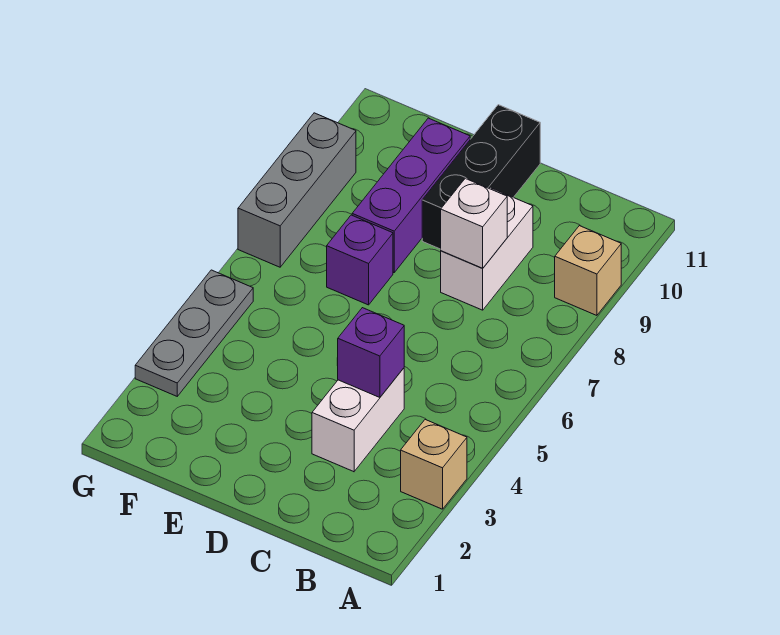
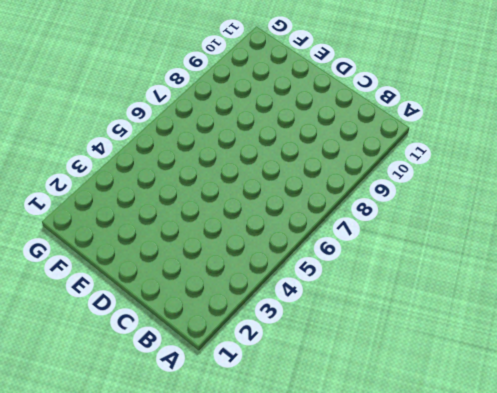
none -> tan brick A3 level 1
none -> tan brick A9 level 1

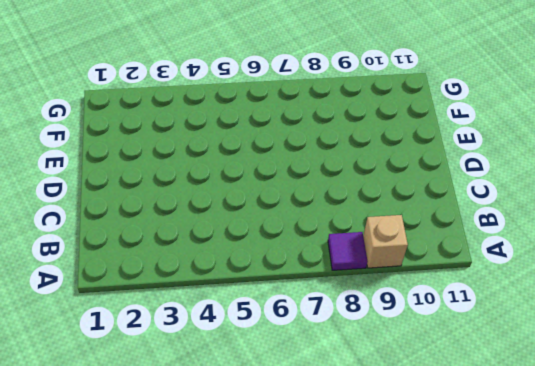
purple tile A8 level 1 -> none
none -> tan brick A3 level 1
none -> white brick C3:C4 level 1

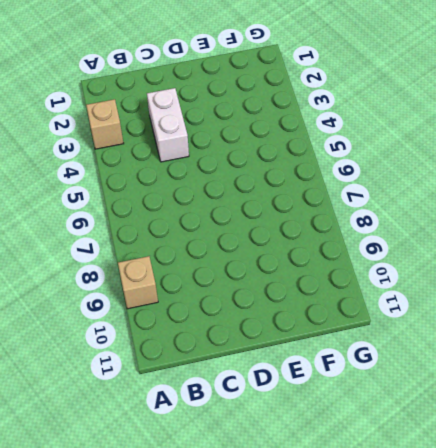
none -> white brick C8:C9 level 1
none -> black brick D9:D11 level 1

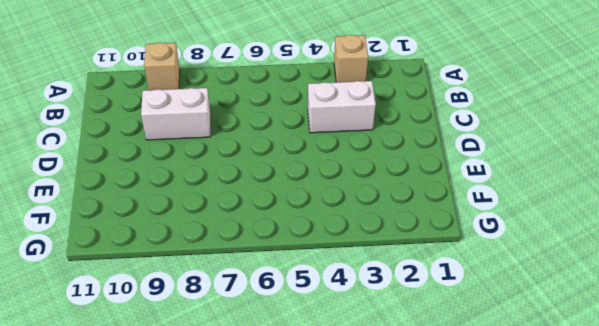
none -> black brick D9:D11 level 1
none -> purple brick E7 level 1

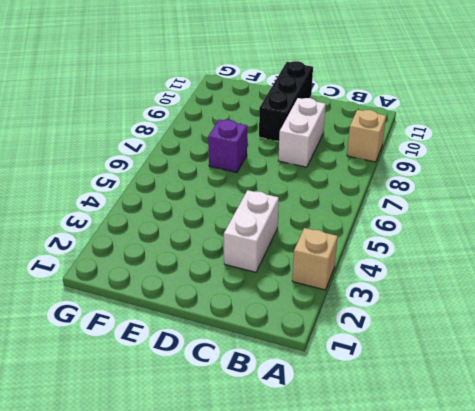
none -> purple brick E8:E10 level 1
none -> grey plate G3:G5 level 1

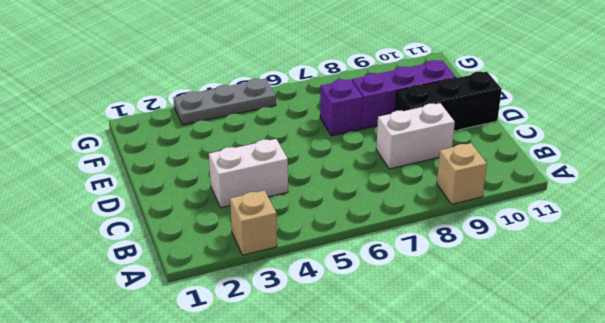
none -> grey brick G7:G9 level 1
none -> purple brick C4 level 2

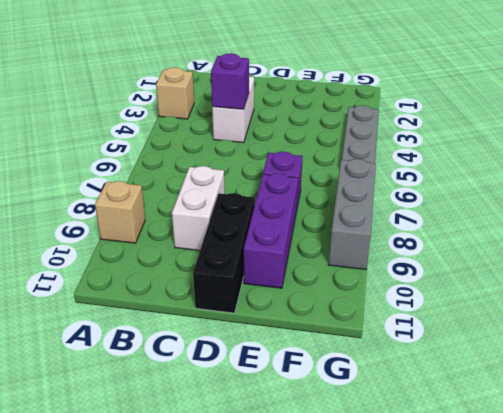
none -> white brick C8 level 2

